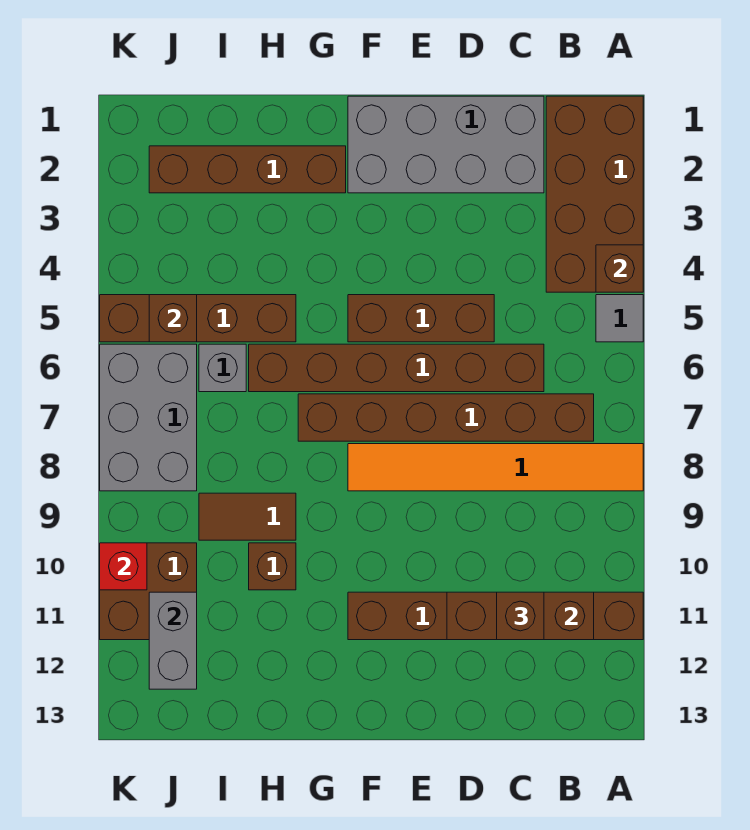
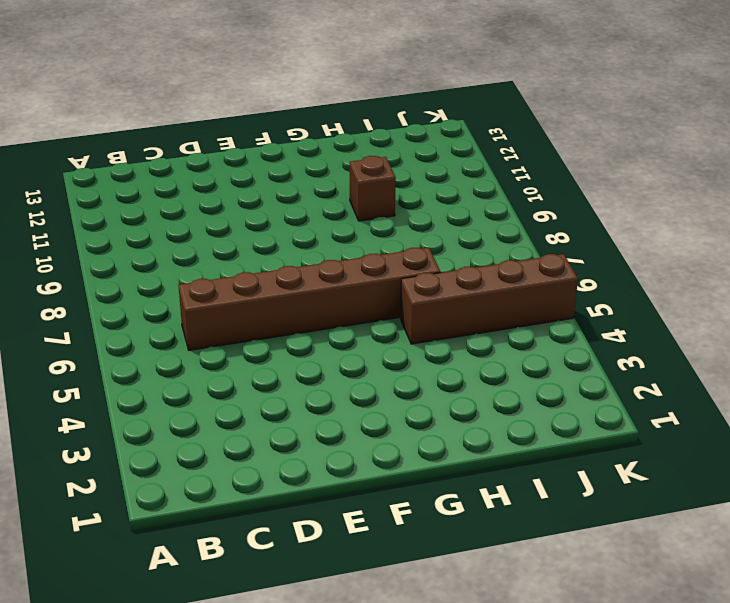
none -> brown brick A1:B4 level 1
none -> grey tile A5 level 1
none -> orange tile A8:F8 level 1

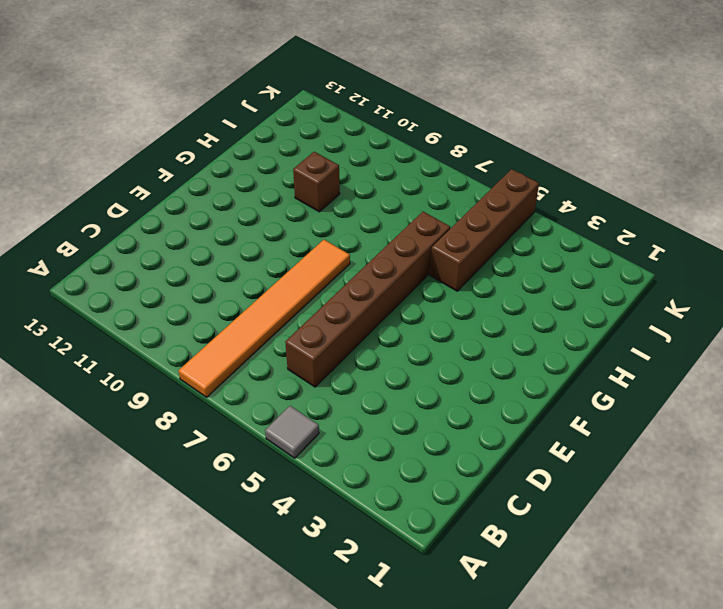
none -> brown brick A1:B4 level 1
none -> brown brick A11:F11 level 1
none -> brown brick B7:G7 level 1

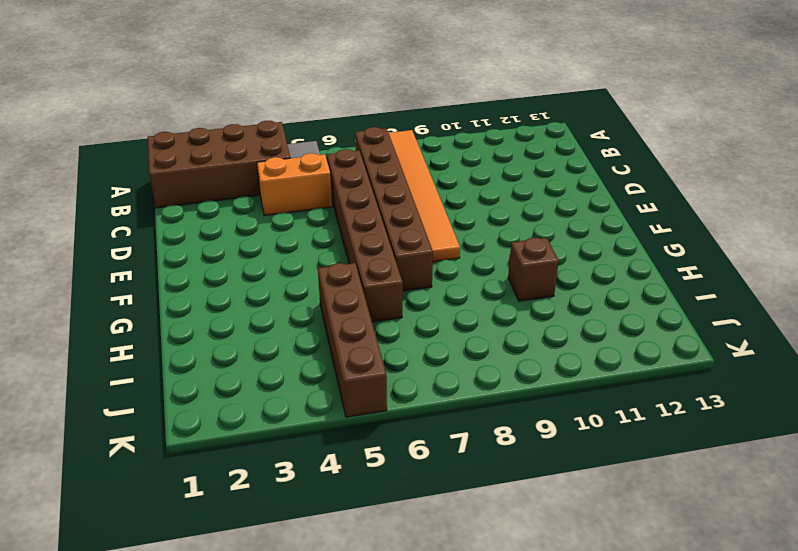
orange brick C4:C5 level 1 -> none
none -> brown brick A11:F11 level 1
none -> grey brick C1:F2 level 1
none -> brown brick D5:F5 level 1

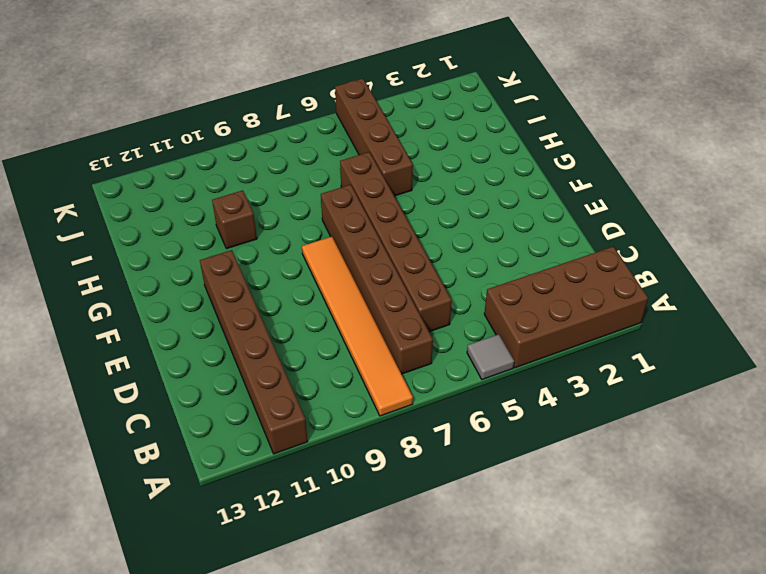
none -> grey brick C1:F2 level 1
none -> brown brick D5:F5 level 1
none -> brown brick G2:J2 level 1

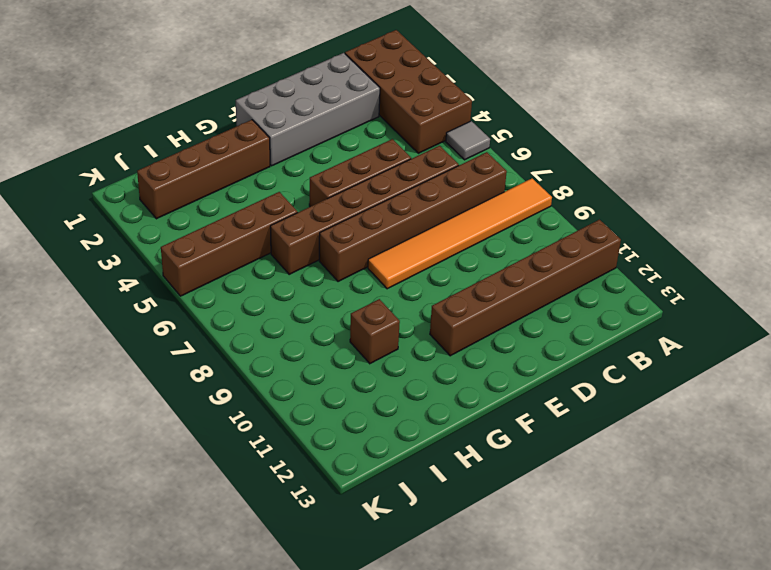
none -> brown tile H9:I9 level 1
none -> grey brick I6 level 1
none -> grey brick J6:K8 level 1

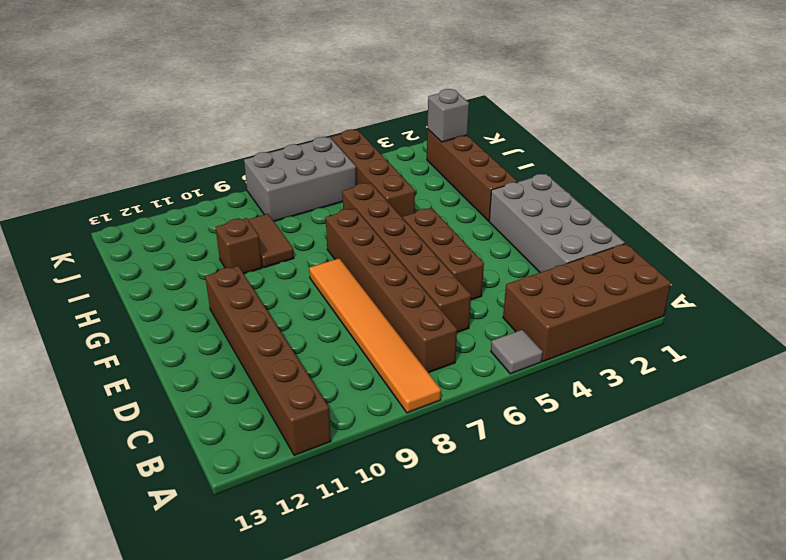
grey brick J2 level 2 -> grey brick I6 level 1
none -> brown brick J10:K11 level 1
none -> brown brick A4 level 2
none -> brown brick B11:D11 level 2

